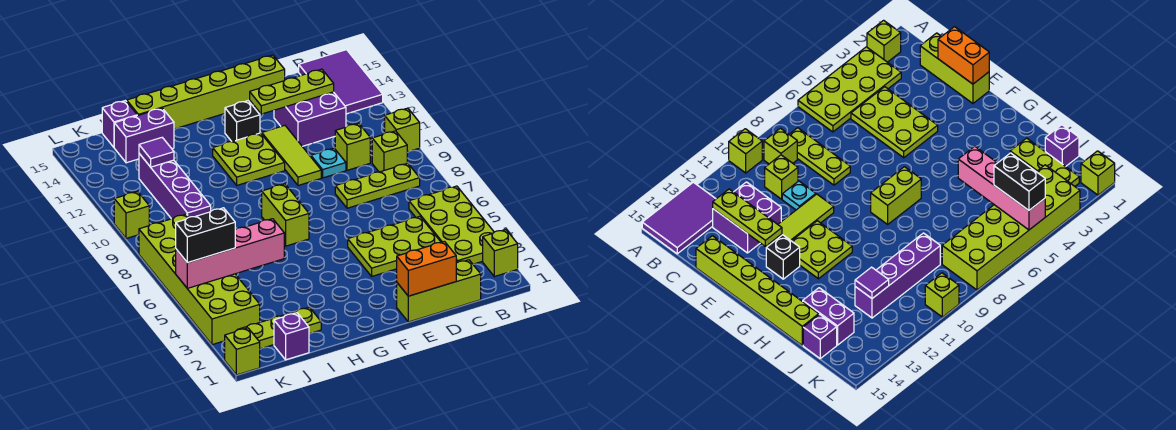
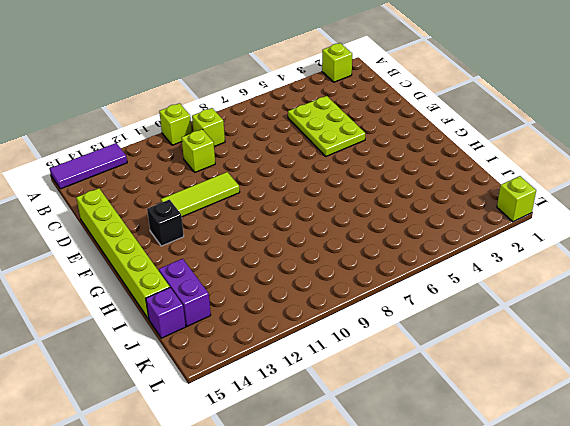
purple tile A13:A15 level 1 -> purple tile A13:B15 level 1
none -> lime plate A3:B6 level 1
none -> lime plate B8:D8 level 1
none -> lime brick C1:E1 level 1

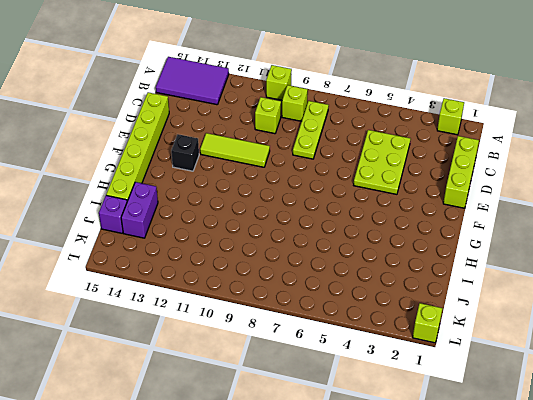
none -> lime plate A3:B6 level 1
none -> purple brick C12:D13 level 1
none -> cyan plate D10 level 1

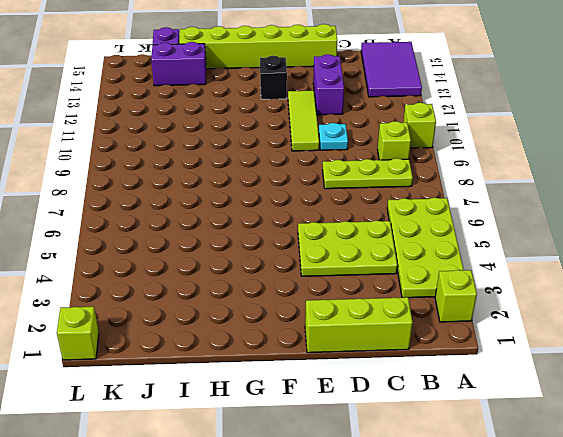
purple brick D12:D13 level 1 -> purple brick C12:D13 level 1
none -> lime brick C10 level 1
none -> lime plate F11:G12 level 1
none -> lime brick G7:G8 level 1

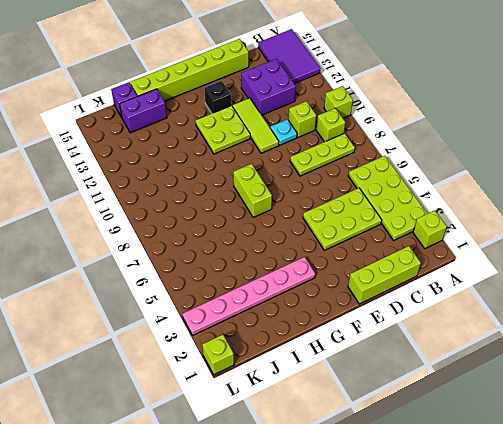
pink plate G3:L3 level 1 -> lime brick K3:L8 level 1
none -> lime plate I2:K2 level 1
none -> purple brick J1 level 1
none -> purple brick J9:J12 level 1

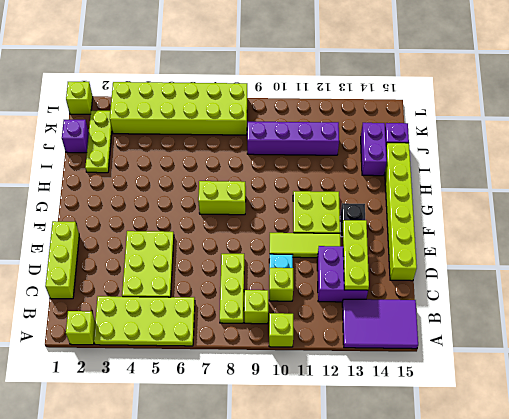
none -> lime brick L10 level 1
none -> orange brick D1:E1 level 2
none -> pink brick I5:L5 level 2

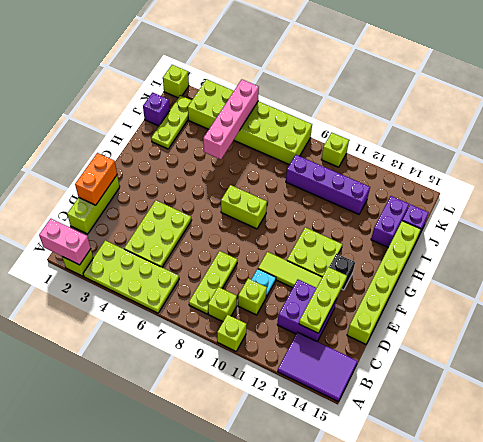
pink brick A1:A2 level 2 -> none
none -> purple tile J12 level 2
none -> black brick K5:L5 level 3

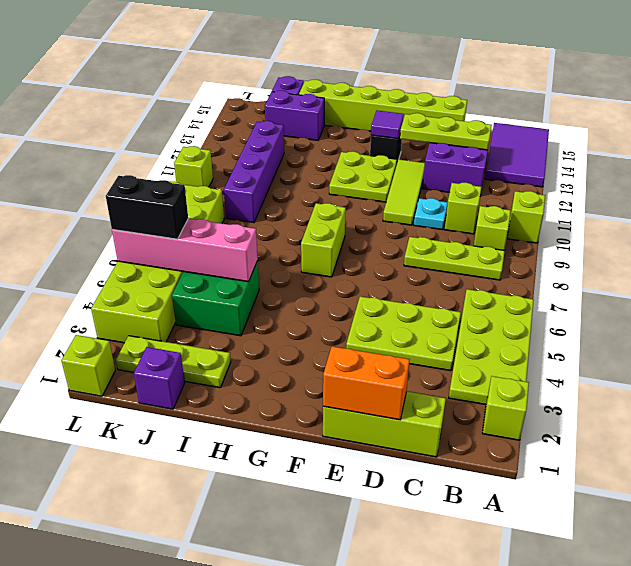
purple tile F13 level 2 -> purple tile J12 level 2
green brick I4:J5 level 1 -> none

